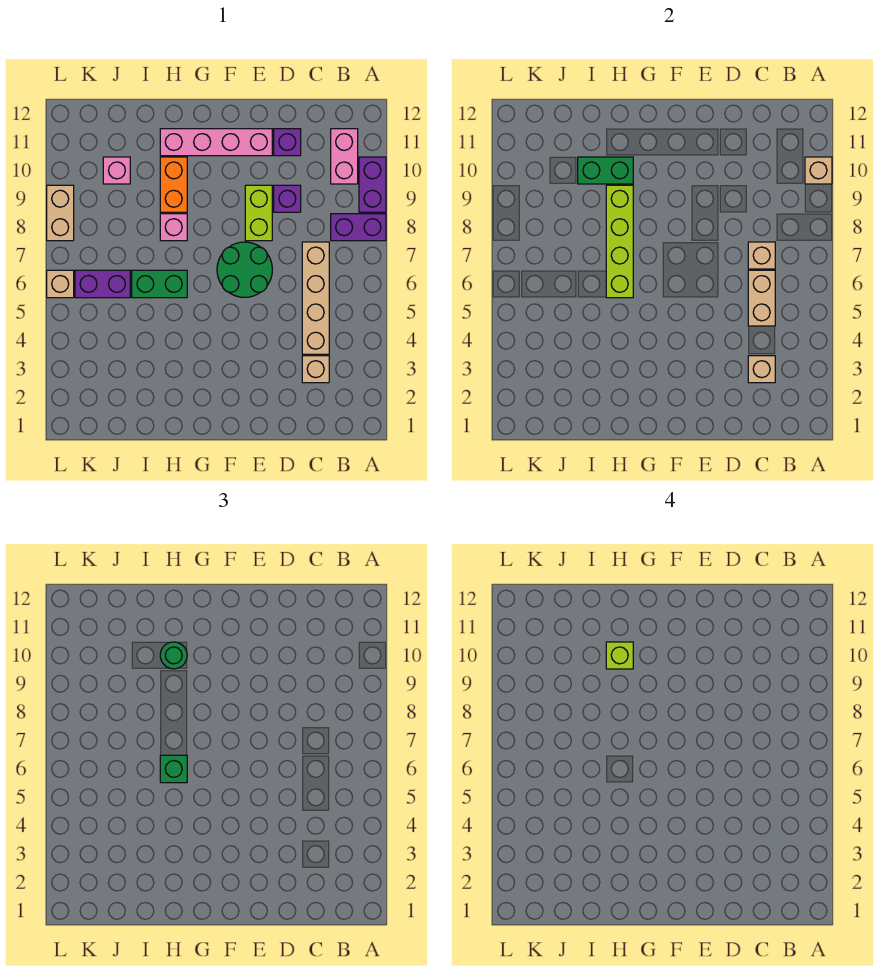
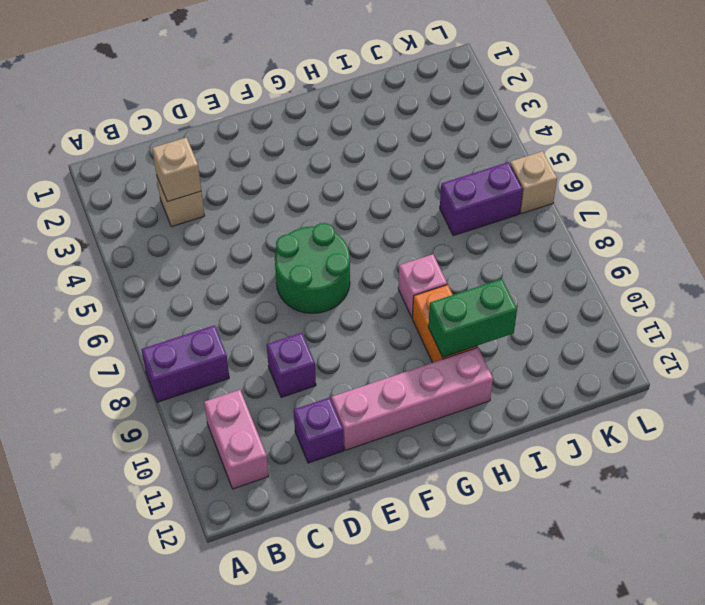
none -> purple brick A9:A10 level 1
none -> tan brick C4:C7 level 1
none -> lime brick E8:E9 level 1

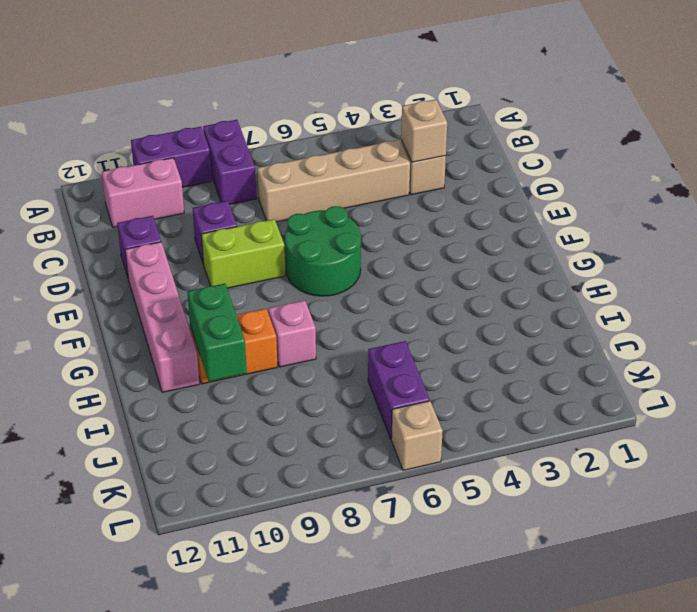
none -> green brick H6:I6 level 1
none -> pink brick J10 level 1
none -> tan brick L8:L9 level 1

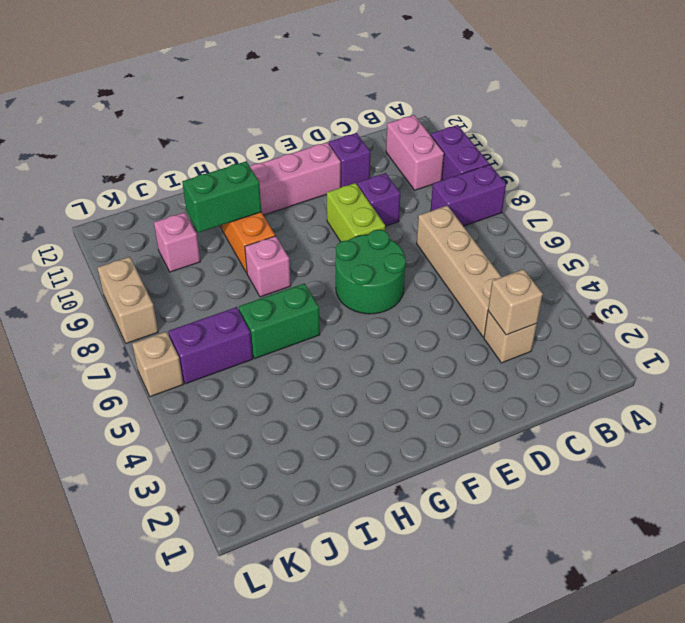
none -> tan brick A10 level 2
none -> tan brick C5:C6 level 2
none -> tan brick C7 level 2

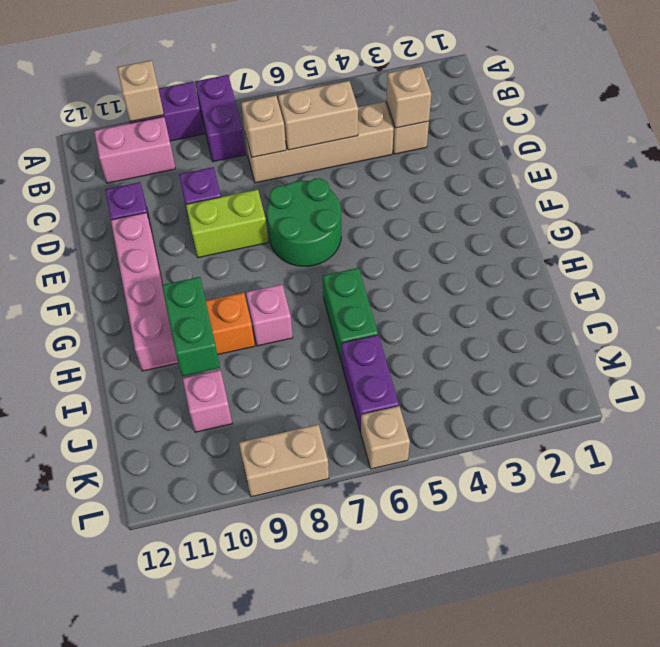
none -> lime brick H6:H9 level 2
none -> green brick H6 level 3
none -> green round brick H10 level 3

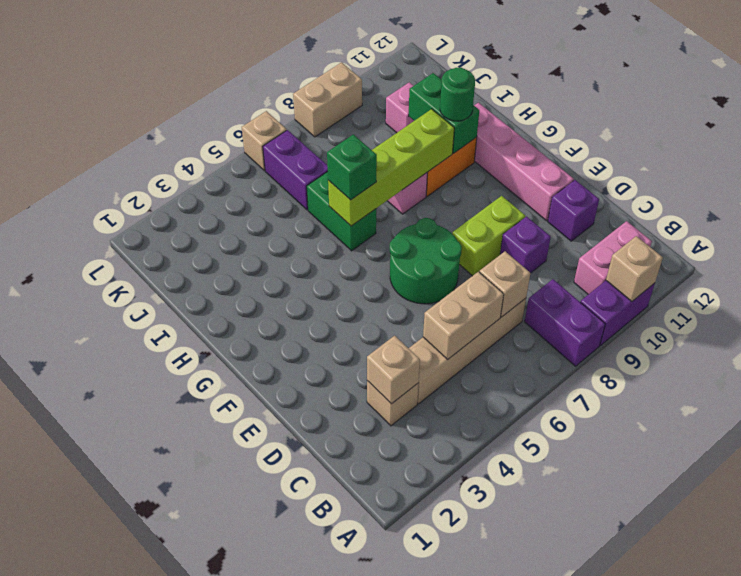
none -> lime brick H10 level 4

